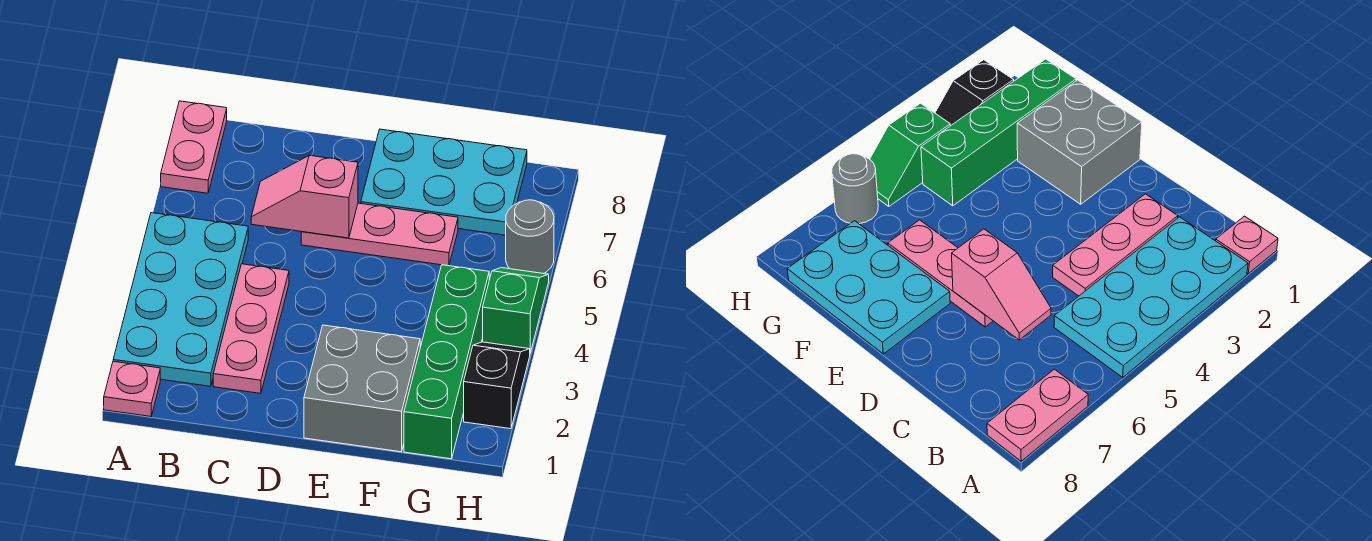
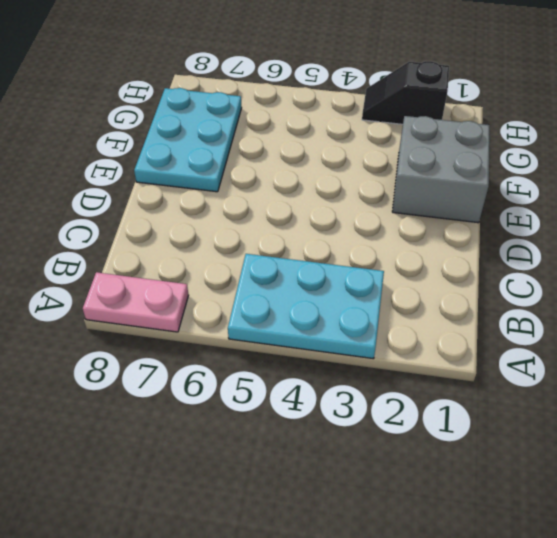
cyan plate A3:B5 level 1 -> cyan plate A2:B5 level 1
none -> pink plate A1 level 1
none -> pink plate C2:C4 level 1
none -> pink plate D6:F6 level 1

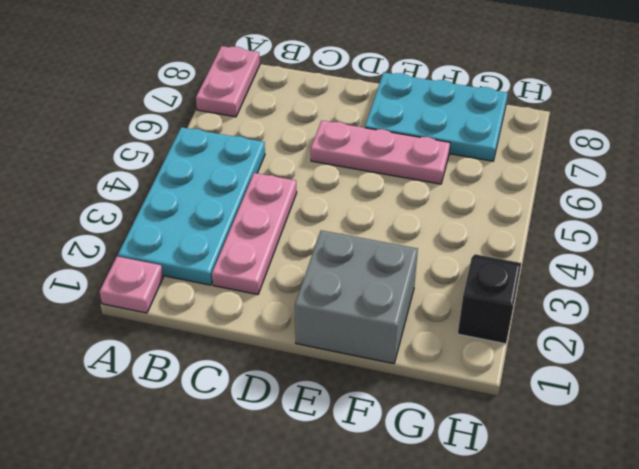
none -> green brick G1:G4 level 1
none -> green slope H4:H5 level 1 top 4
none -> grey round brick H6 level 1

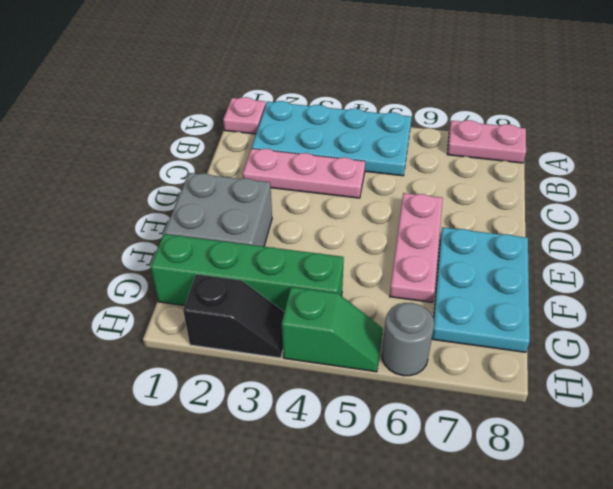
none -> pink slope C6:D6 level 2 top D

